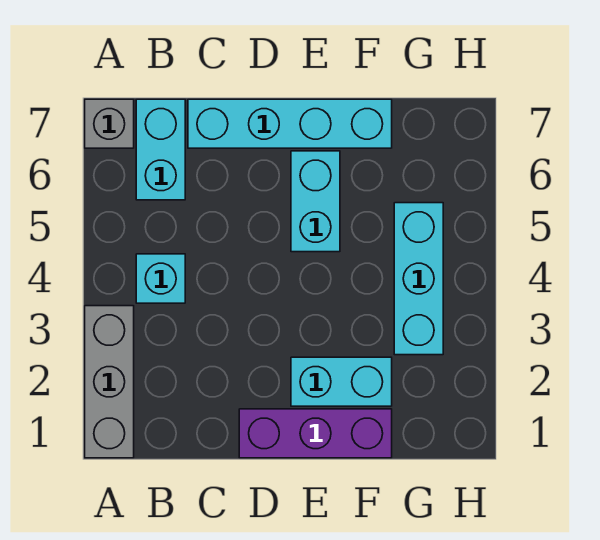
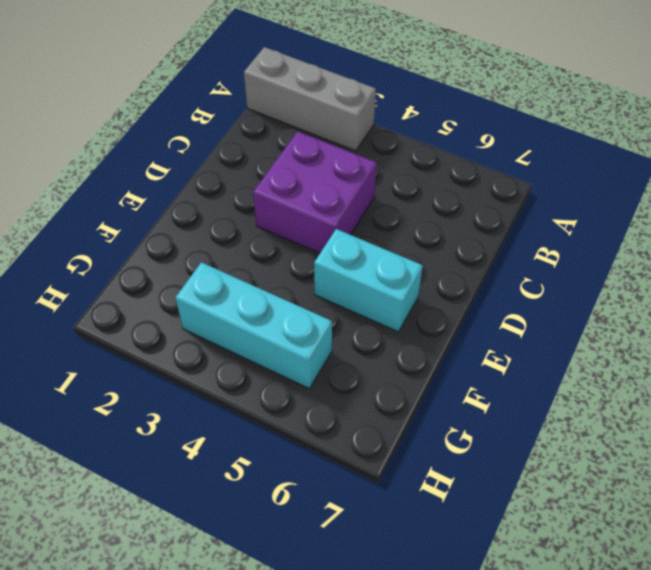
purple brick C3:D4 level 1 -> none
none -> grey brick A7 level 1
none -> cyan brick B4 level 1

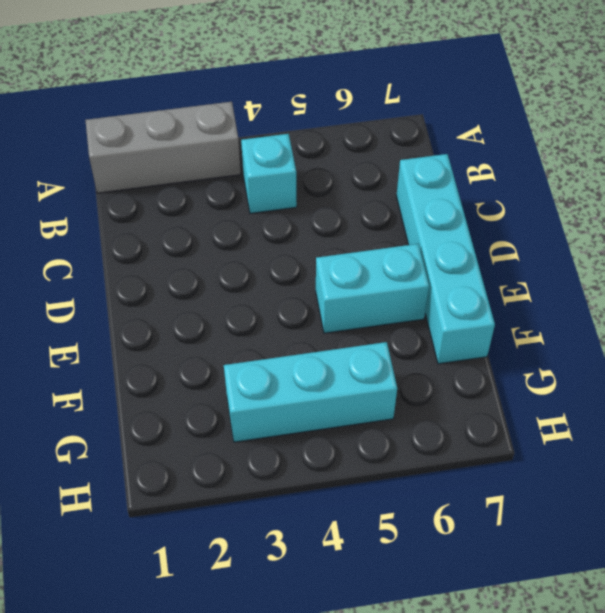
none -> grey brick A7 level 1
none -> cyan brick B6:B7 level 1

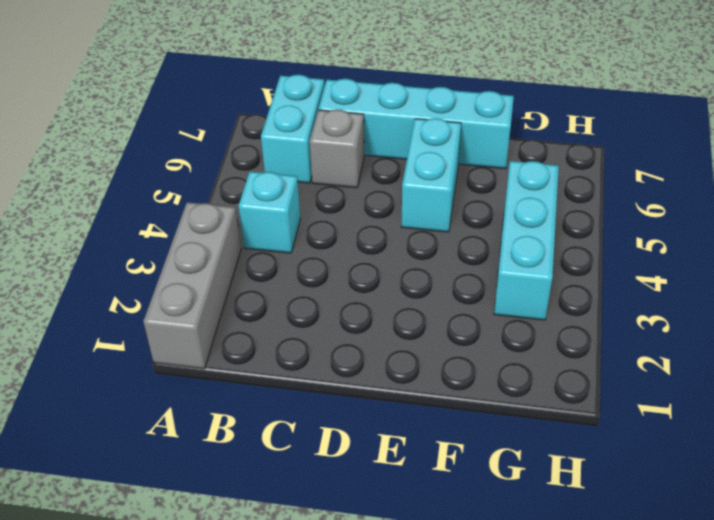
grey brick C6 level 1 -> grey brick A7 level 1
none -> purple brick D1:F1 level 1
none -> cyan brick E2:F2 level 1

